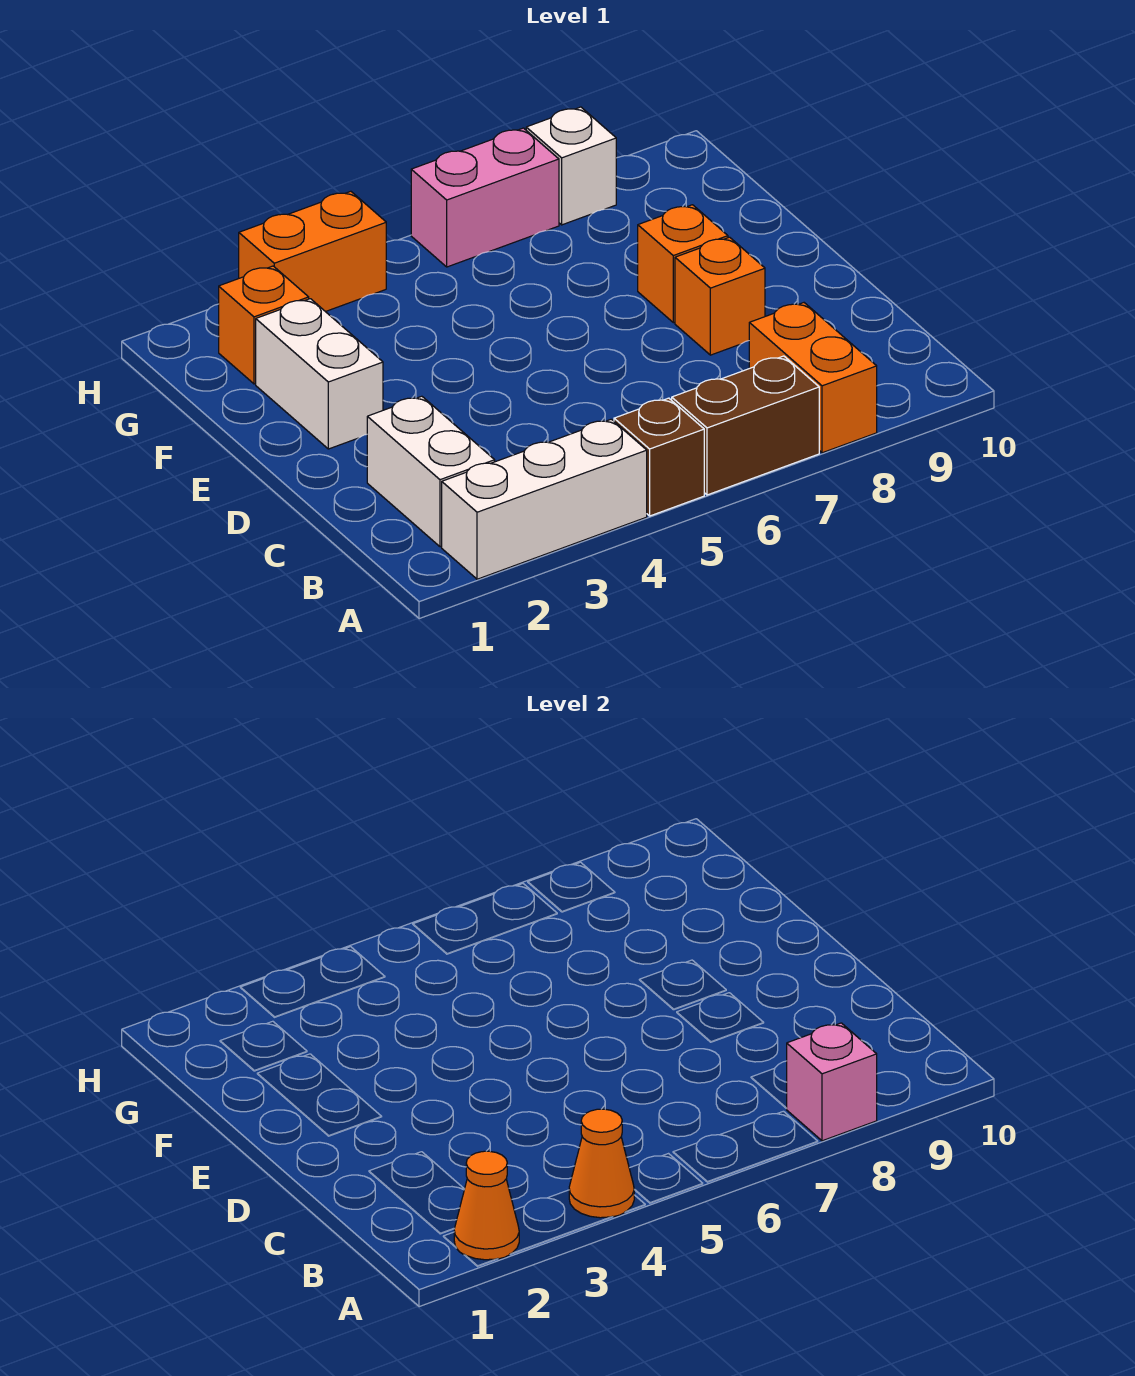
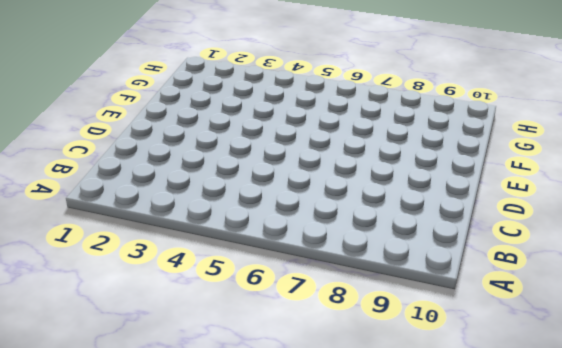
none -> white brick A2:A4 level 1
none -> brown brick A5 level 1
none -> brown brick A6:A7 level 1

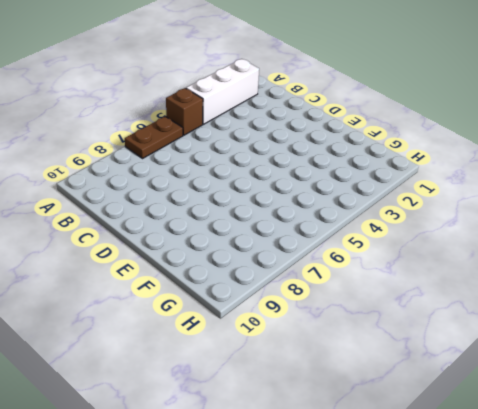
brown plate A6:A7 level 1 -> brown brick A6:A7 level 1
none -> orange brick A8:B8 level 1
none -> white brick B2:C2 level 1
none -> orange brick D8 level 1

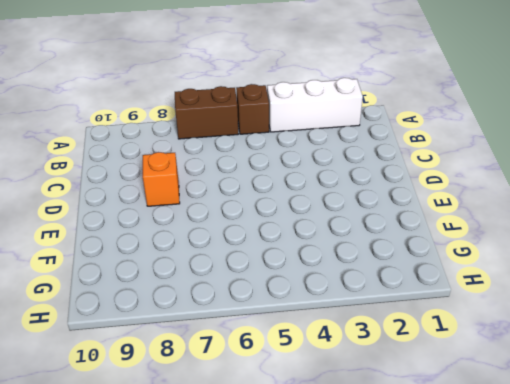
none -> orange brick A8:B8 level 1
none -> white brick B2:C2 level 1
none -> white brick E2:F2 level 1

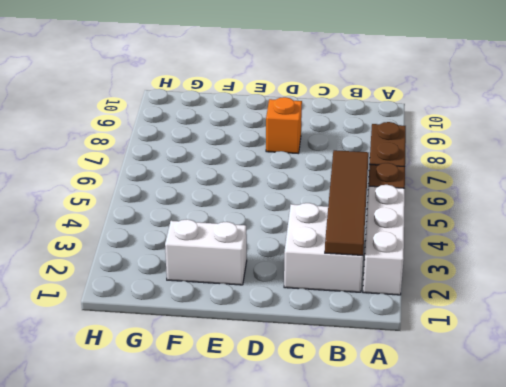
white brick B2:C3 level 1 -> white brick B2:C2 level 1
brown tile B2:B5 level 2 -> none
none -> orange brick A8:B8 level 1
none -> orange brick E8 level 1
none -> orange brick G2 level 1

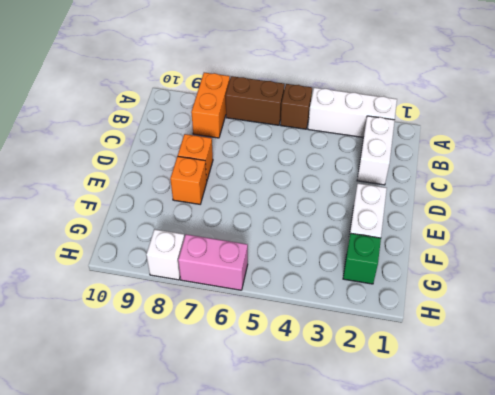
green brick G2 level 1 -> orange brick G2 level 1
none -> orange brick H3:H4 level 1
none -> orange cone A2 level 2
none -> orange cone A4 level 2

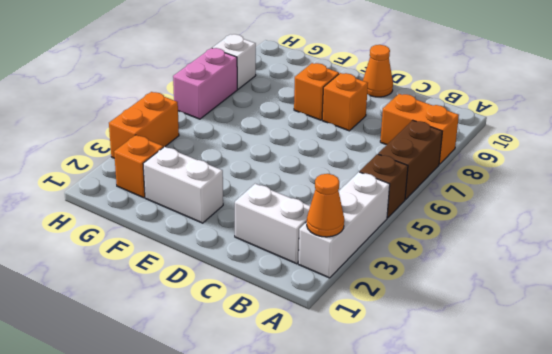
orange cone D10 level 1 -> orange cone A4 level 2
none -> pink brick A8 level 2

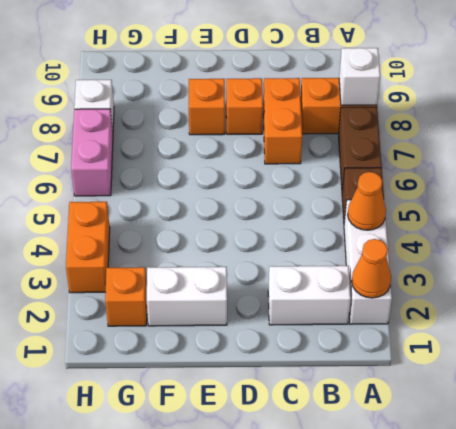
white brick A8 level 2 -> pink brick A8 level 2
orange brick C7:C8 level 1 -> none

